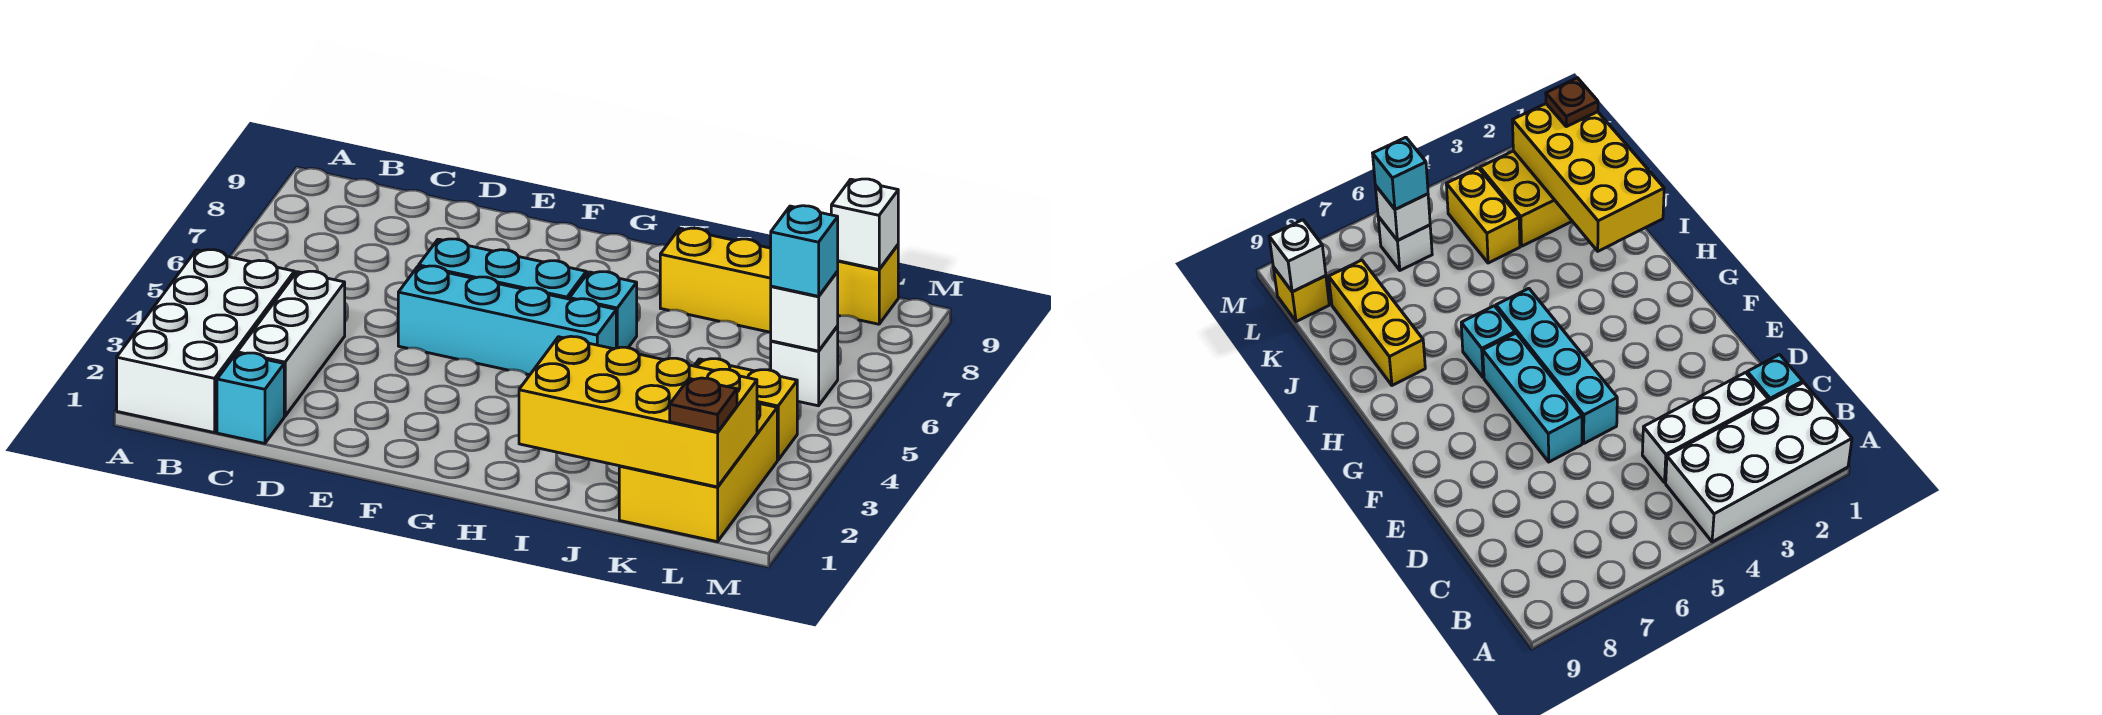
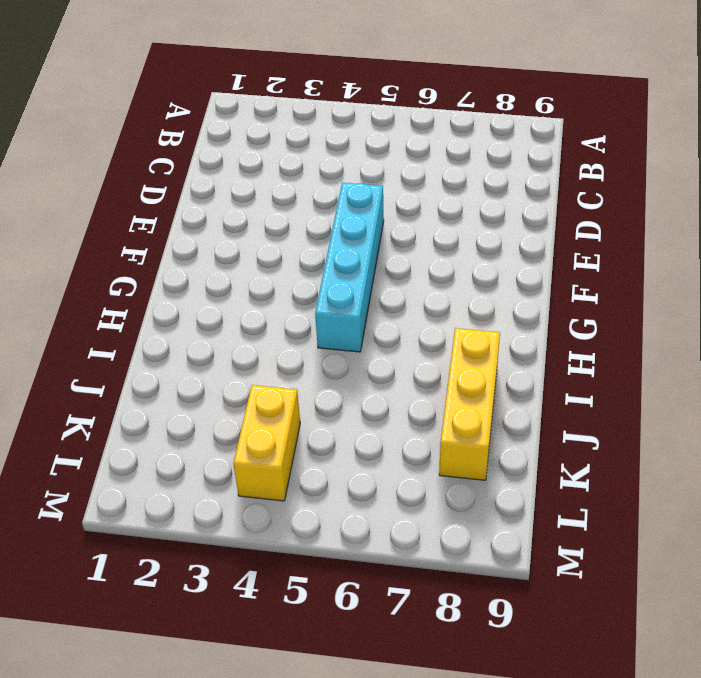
none -> white brick A1:B4 level 1
none -> cyan brick C1 level 1
none -> white brick C2:C4 level 1

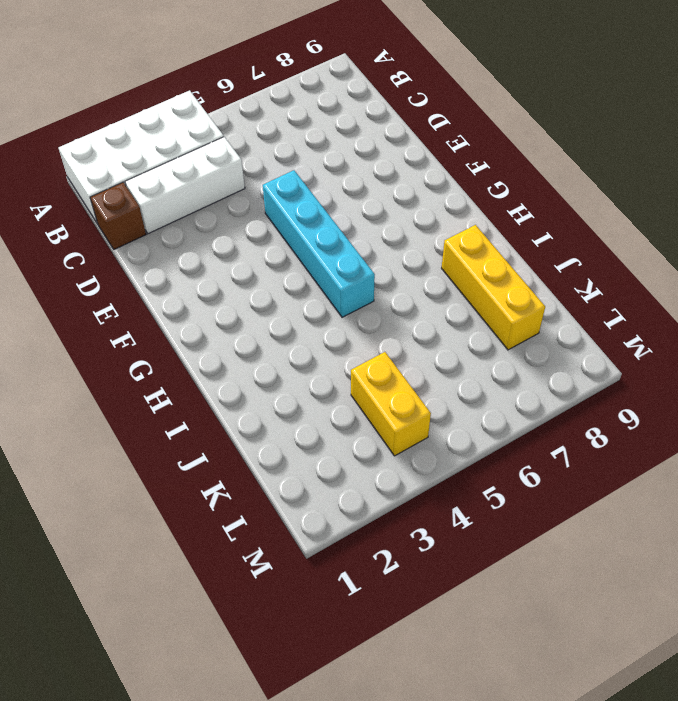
brown brick C1 level 1 -> cyan brick C1 level 1
none -> cyan brick E6:G6 level 1
none -> cyan brick H6 level 1
none -> yellow brick K1:L3 level 1

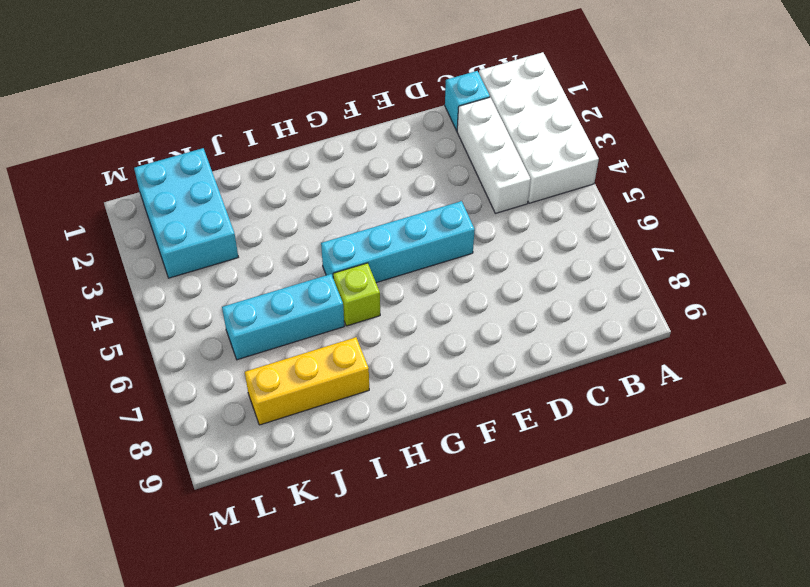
lime brick H6 level 1 -> cyan brick H6 level 1
cyan brick I6:K6 level 1 -> cyan brick E6:G6 level 1
cyan brick K1:L3 level 1 -> yellow brick K1:L3 level 1
none -> yellow brick K4:L4 level 1
none -> white brick L6 level 1
none -> yellow brick L9 level 1

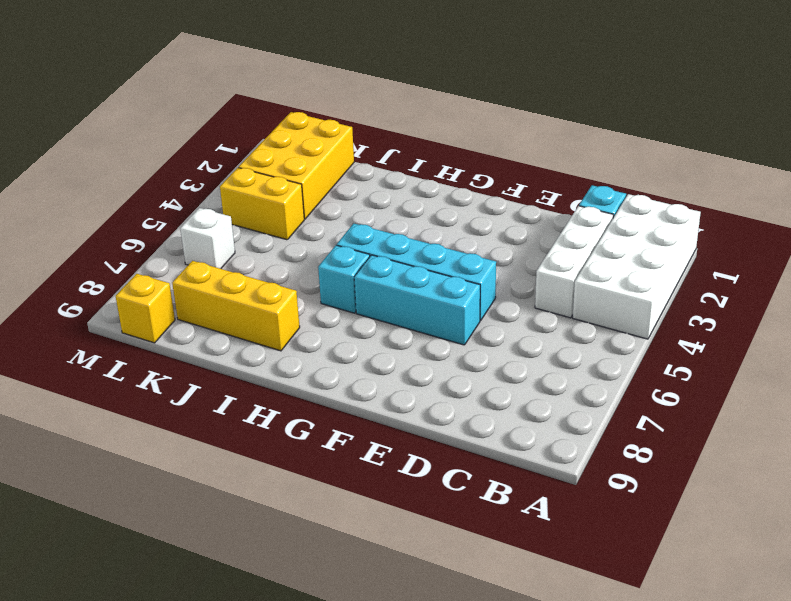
none -> yellow brick I1:L2 level 2
none -> white brick L6 level 2
none -> white brick L9 level 2

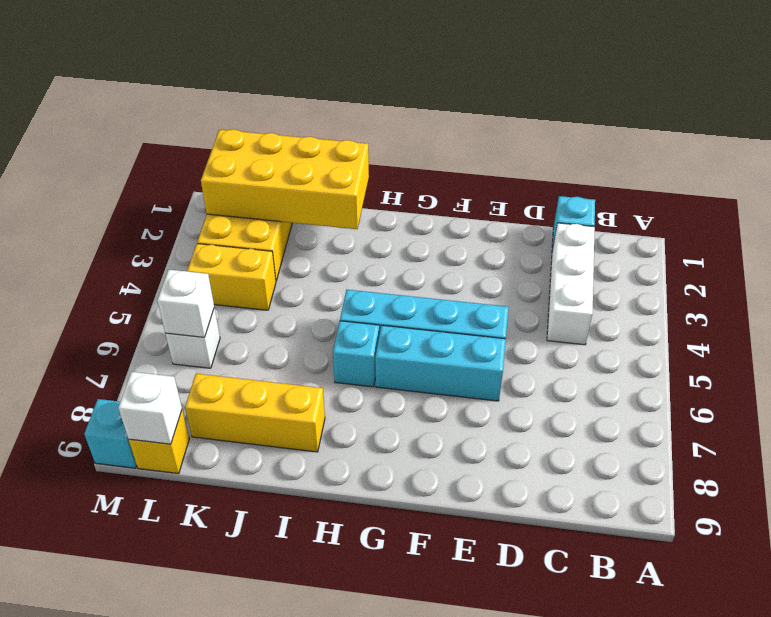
cyan brick M9 level 1 -> cyan brick L6 level 3
none -> white brick A1:B4 level 1
none -> brown plate L1 level 3

